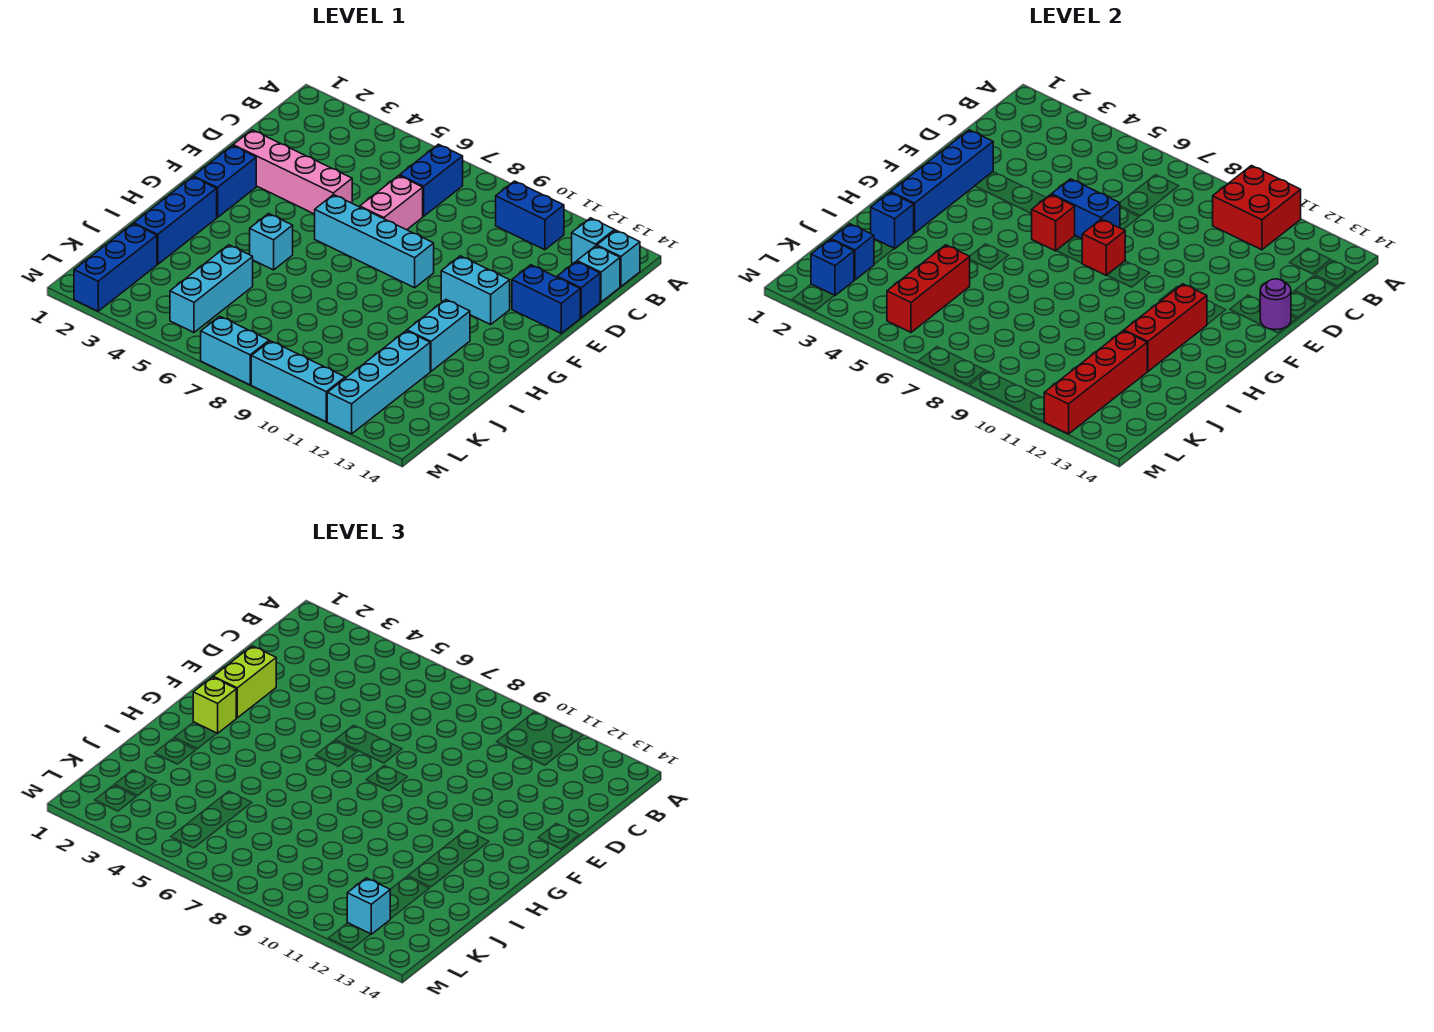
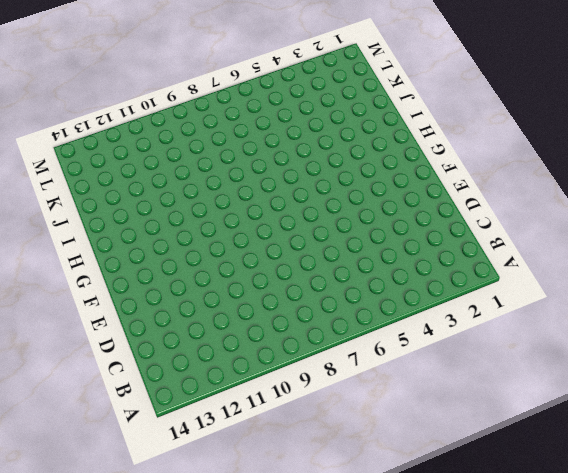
none -> blue brick B7:C7 level 1
none -> blue brick B10:B11 level 1
none -> cyan brick B13 level 1
none -> cyan brick B14 level 1

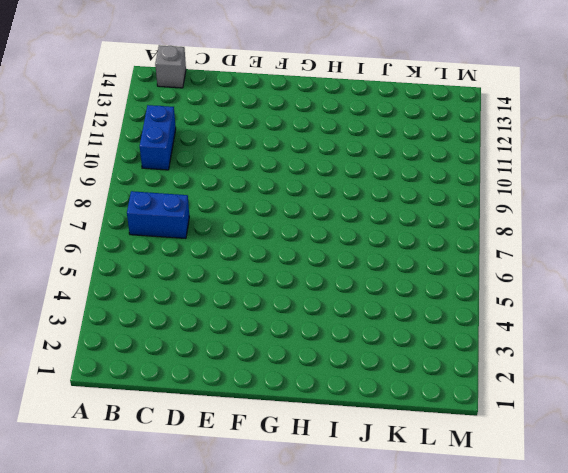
grey brick B14 level 1 -> cyan brick B14 level 1
none -> cyan brick B13 level 1
none -> cyan brick C14 level 1
none -> pink brick D7:E7 level 1
none -> blue brick D14 level 1

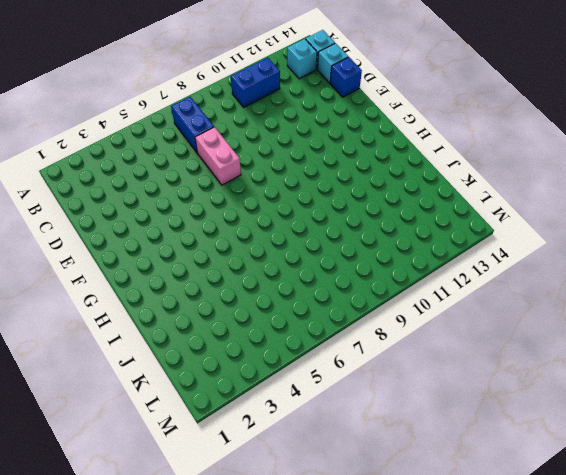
none -> pink brick E2:E5 level 1
none -> blue brick E13:E14 level 1
none -> blue brick F2:G2 level 1
none -> cyan brick F6:F9 level 1

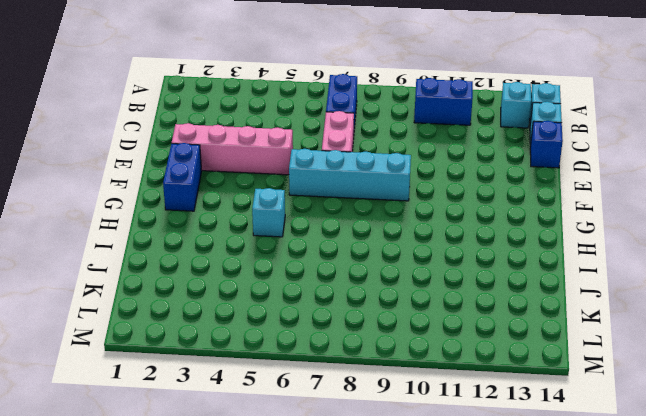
none -> blue brick E13:E14 level 1
none -> cyan brick F11:F12 level 1
none -> blue brick H2:J2 level 1
none -> cyan brick H12:I12 level 1

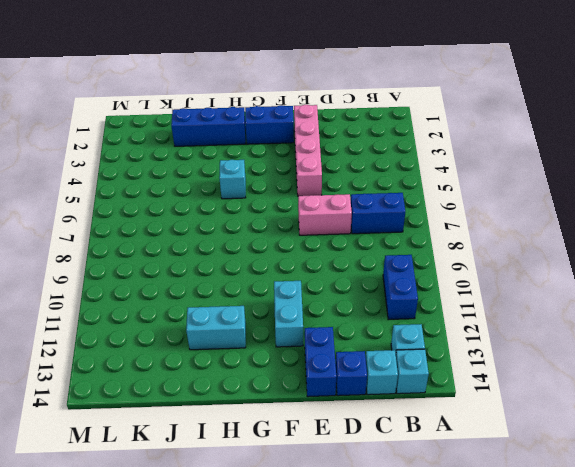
none -> cyan brick F6:F9 level 1
none -> cyan brick J5:L5 level 1
none -> cyan brick J12:M12 level 1
none -> blue brick K2:M2 level 1

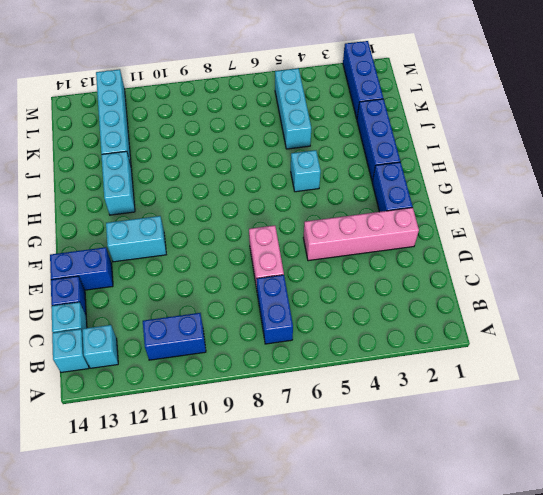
none -> cyan brick F6:F9 level 1
none -> cyan brick M7:M8 level 1
none -> cyan brick M9:M11 level 1
none -> red brick A10:B11 level 2

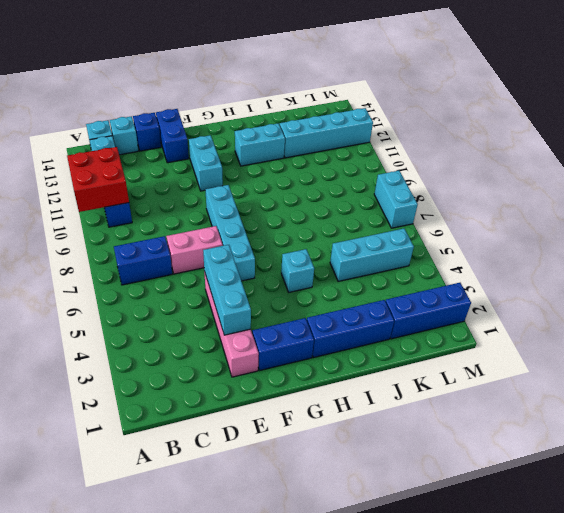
cyan brick E3:E5 level 2 -> cyan brick M9:M11 level 1
none -> blue brick E2:H2 level 2
none -> blue brick E6:E7 level 2
none -> purple round brick E14 level 2
none -> red brick F6 level 2

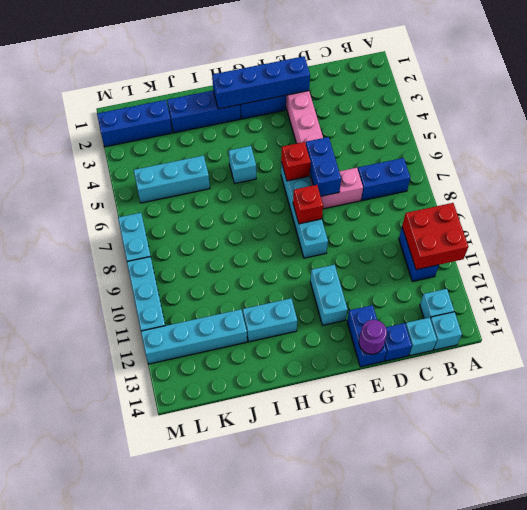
none -> red brick G12:I12 level 2
none -> blue brick I2 level 2
none -> red brick J5:L5 level 2
none -> red brick J12:M12 level 2

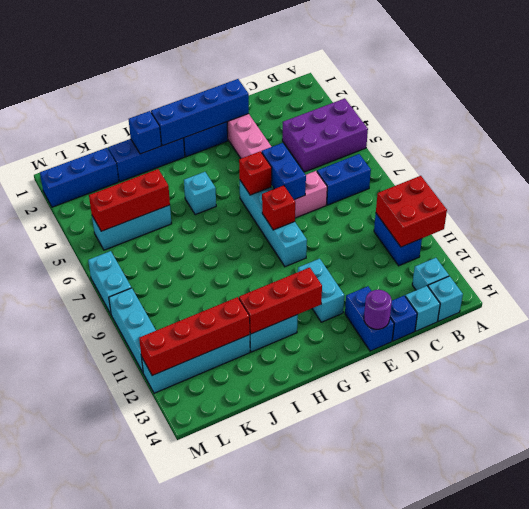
purple brick A4:C5 level 1 -> none
none -> blue brick K2 level 2
none -> blue brick L2 level 2
none -> lime brick E2:F2 level 3
none -> lime brick G2 level 3

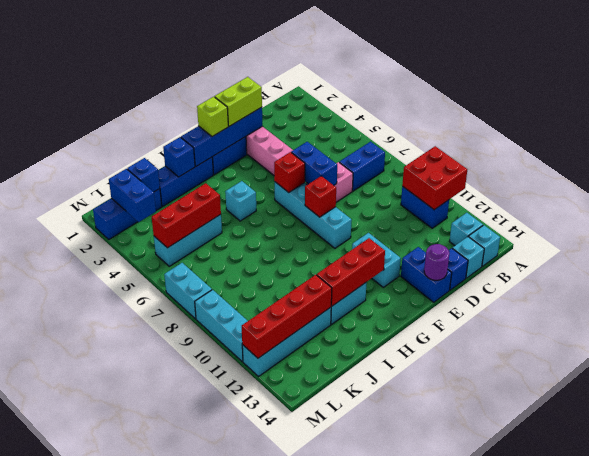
blue brick L2:L3 level 2 -> blue brick L2 level 2
none -> cyan brick L12 level 3

